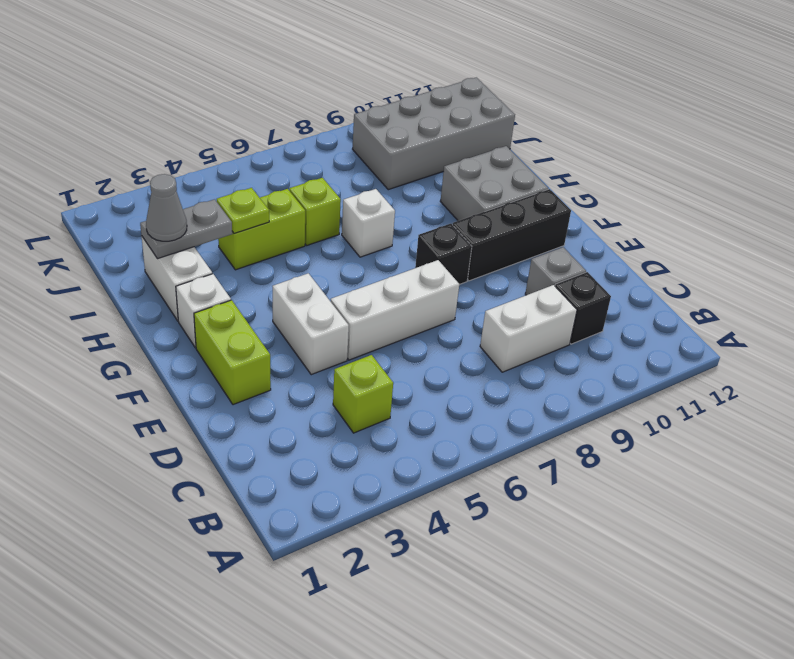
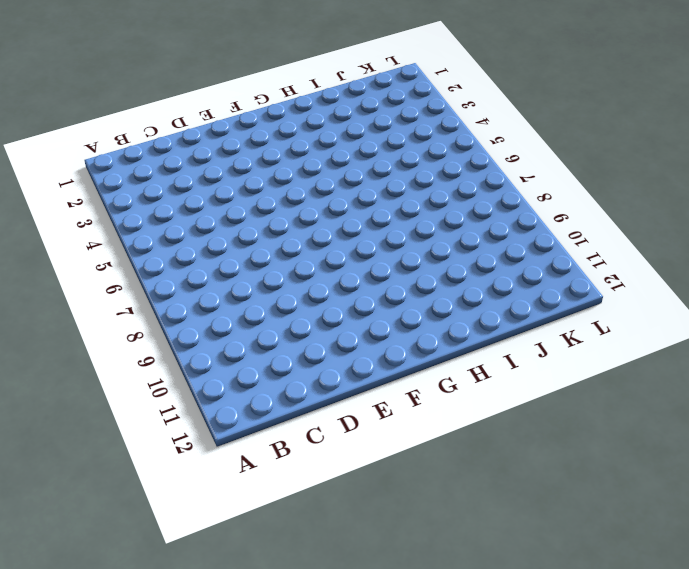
none -> lime brick C4 level 1
none -> white brick C8:C9 level 1
none -> black brick C10 level 1

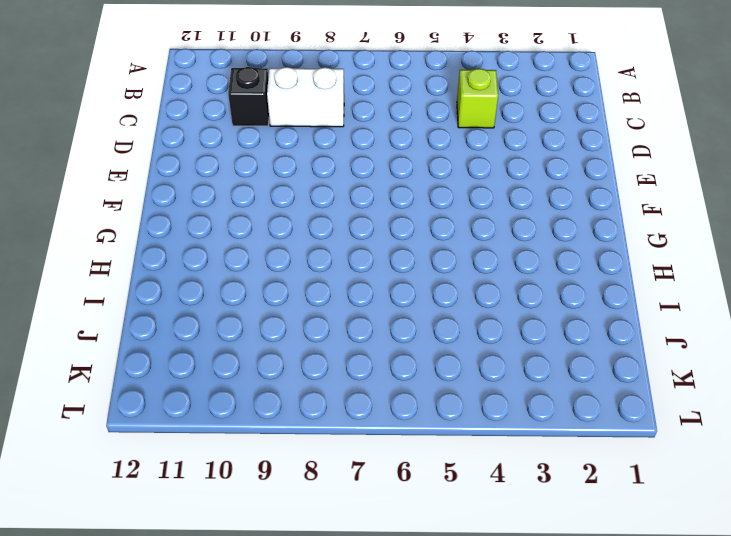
none -> grey brick D10 level 1
none -> lime brick E2:F2 level 1
none -> white brick E4:F4 level 1

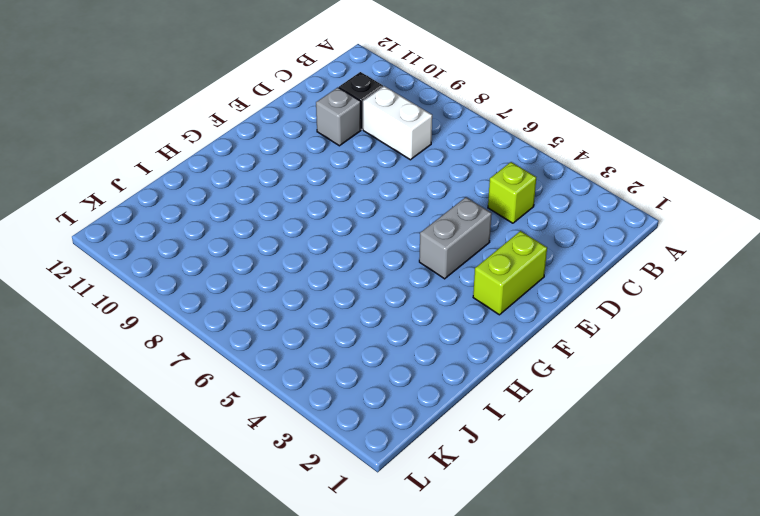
grey brick E4:F4 level 1 -> white brick E4:F4 level 1
none -> white brick E5:E7 level 1
none -> black brick F8 level 1
none -> black brick F9:F11 level 1

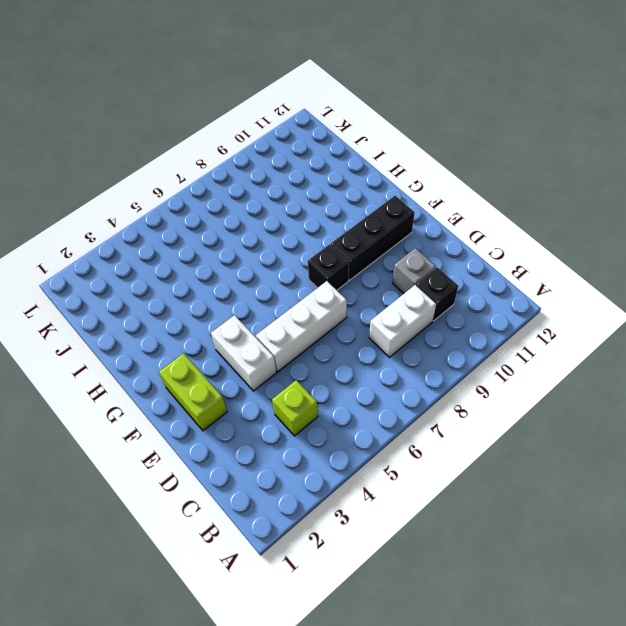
none -> white brick G2 level 1
none -> grey brick G10:H11 level 1
none -> white brick H2:I2 level 1

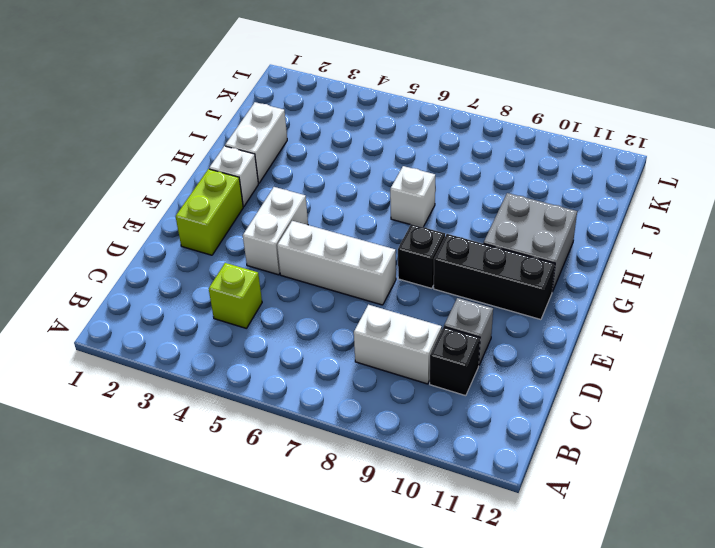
none -> lime brick I4:I5 level 1
none -> lime brick I6 level 1
none -> grey brick J9:K12 level 1

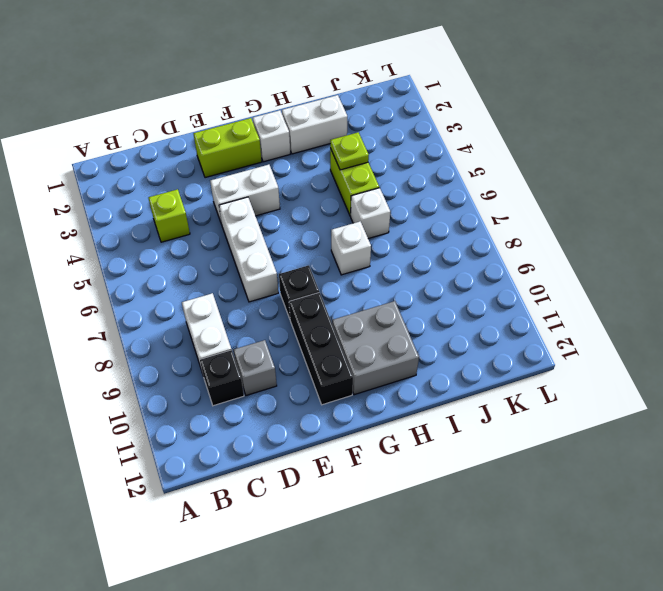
white brick I6 level 1 -> lime brick I6 level 1
none -> grey brick J9:K12 level 1
none -> grey plate I2:I3 level 2
none -> grey cone I2 level 3

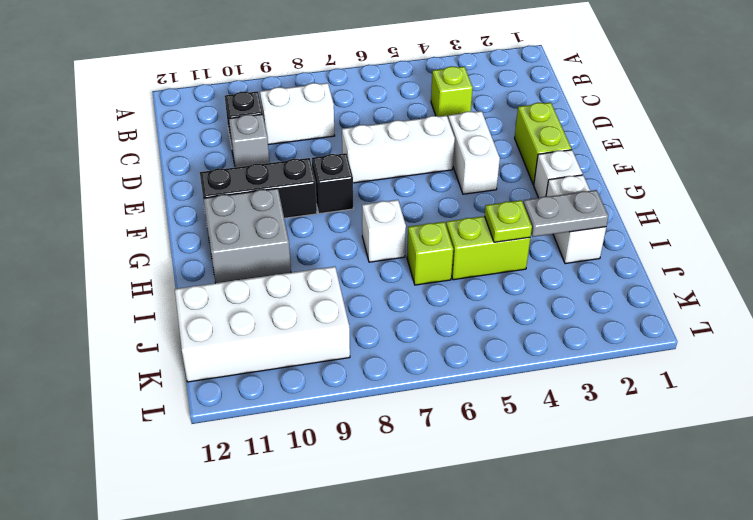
white brick J9:K12 level 1 -> grey brick J9:K12 level 1
none -> grey cone I2 level 3

